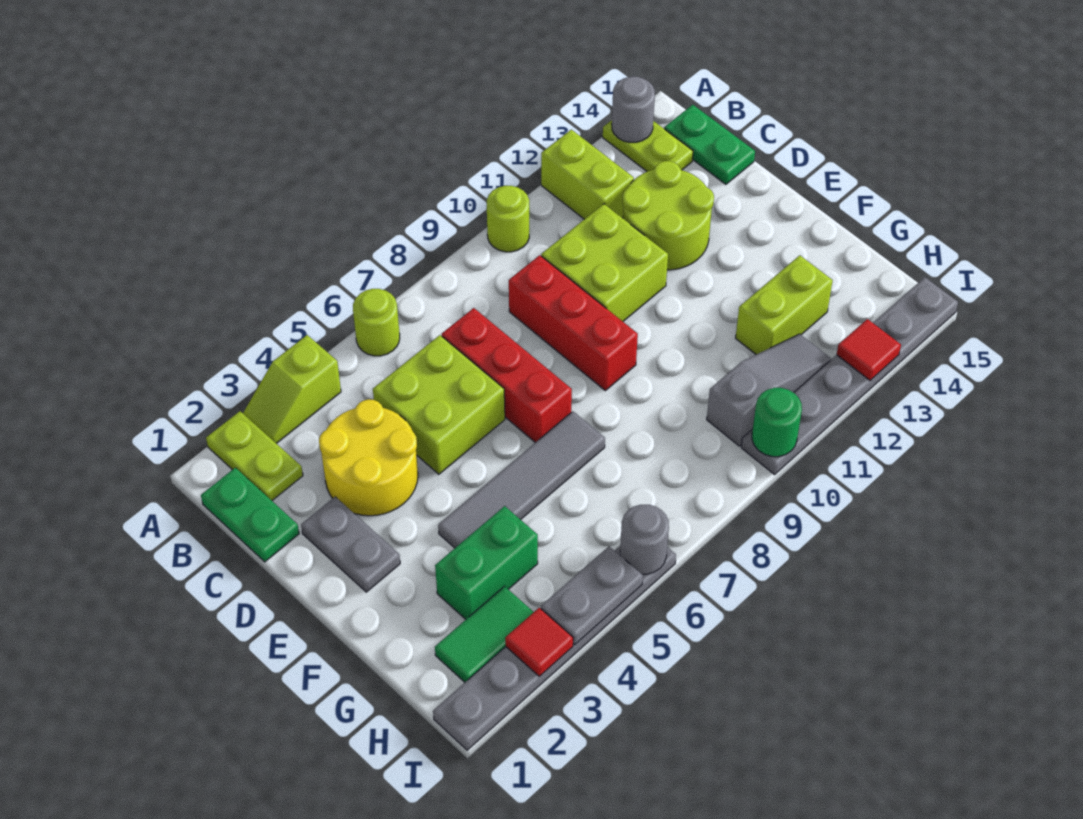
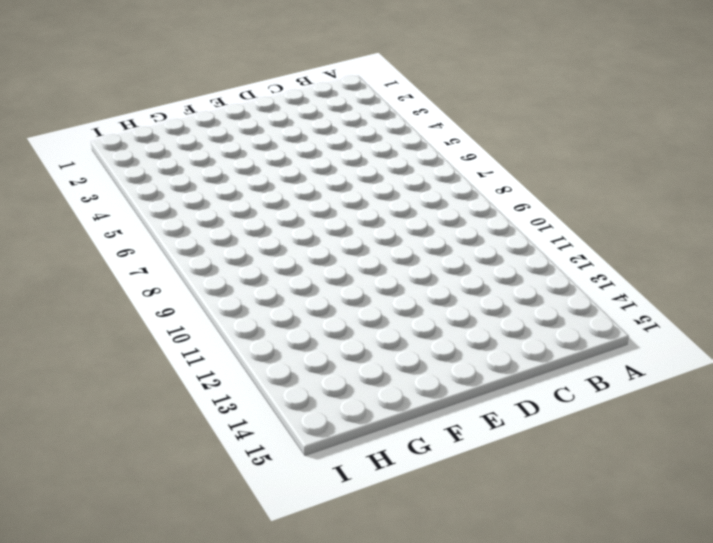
none -> lime plate A2:B2 level 1
none -> lime slope A3:A4 level 1 top 4
none -> lime round brick A6 level 1

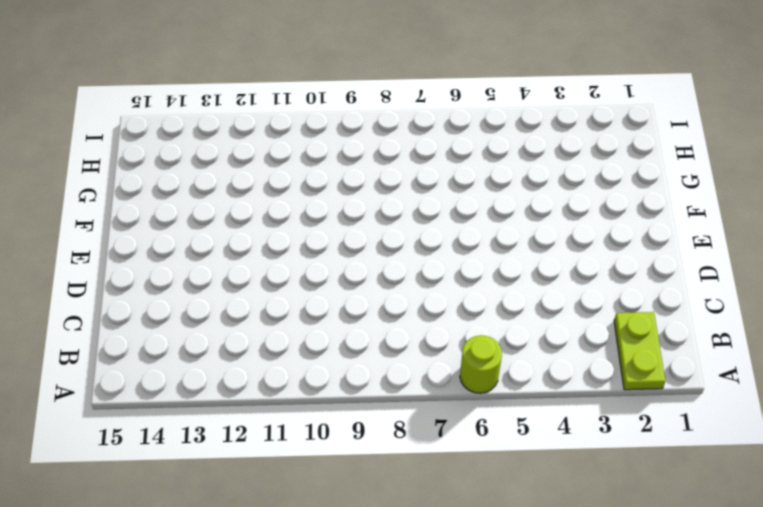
none -> lime slope A3:A4 level 1 top 4
none -> lime round brick A10 level 1
none -> lime brick A12:B12 level 1

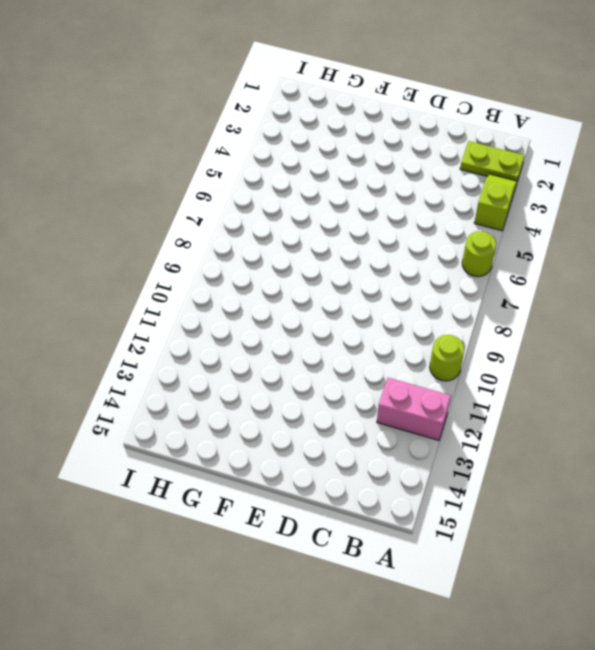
pink brick A12:B12 level 1 -> lime brick A12:B12 level 1
none -> lime plate A14:B14 level 1
none -> green plate B1:C1 level 1
none -> green plate B15:C15 level 1

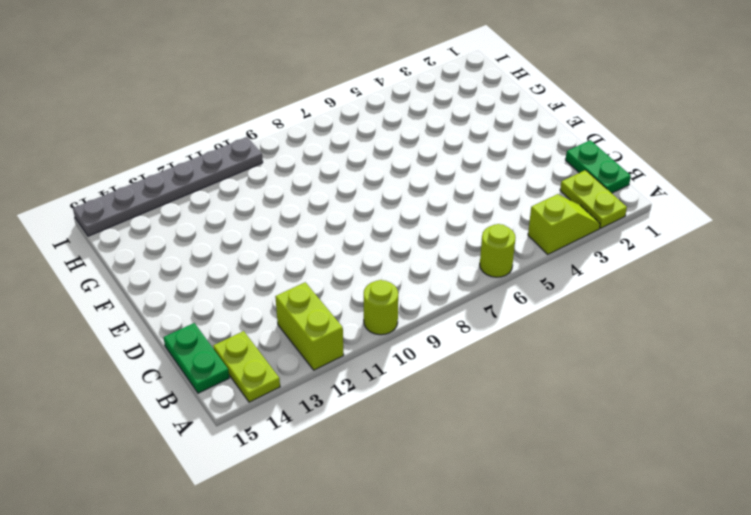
none -> yellow round brick C3:D4 level 1
none -> lime brick C5:D6 level 1
none -> red brick C7:E7 level 1

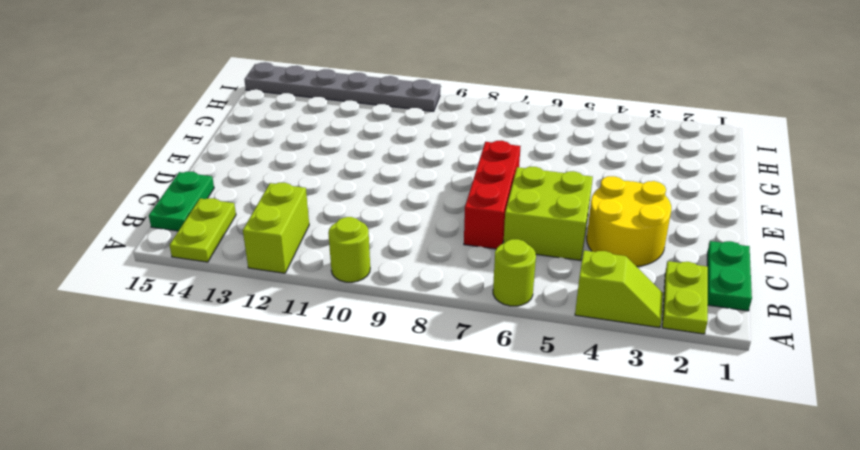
none -> red brick C9:E9 level 1
none -> lime brick C10:D11 level 1
none -> lime round brick C12:D13 level 1

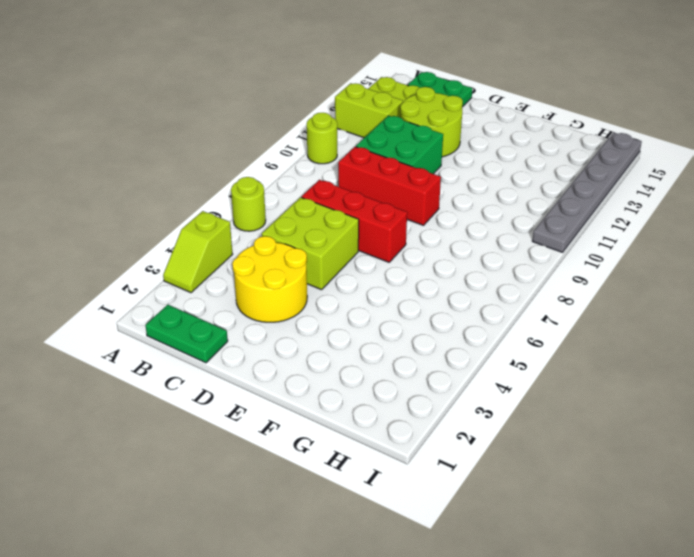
green brick C10:D11 level 1 -> lime brick C10:D11 level 1
none -> lime plate A2:B2 level 1
none -> grey plate D2:E2 level 1
none -> grey tile F4:F7 level 1

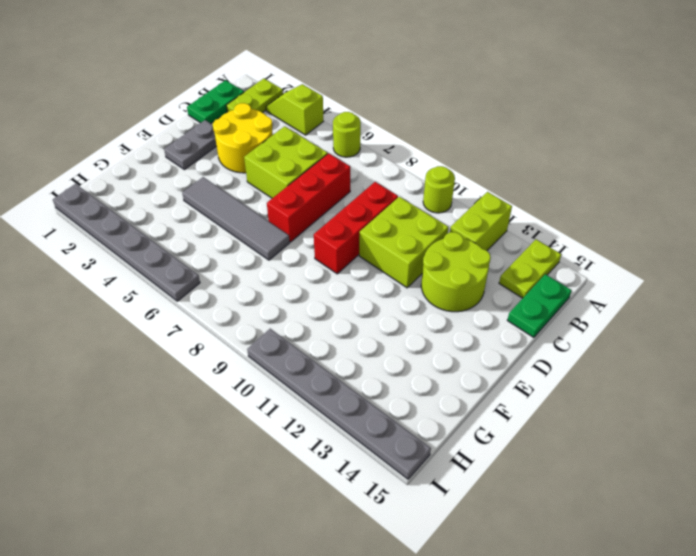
none -> green brick G3:G4 level 1
none -> lime brick G12:G13 level 1
none -> green tile H2:H3 level 1

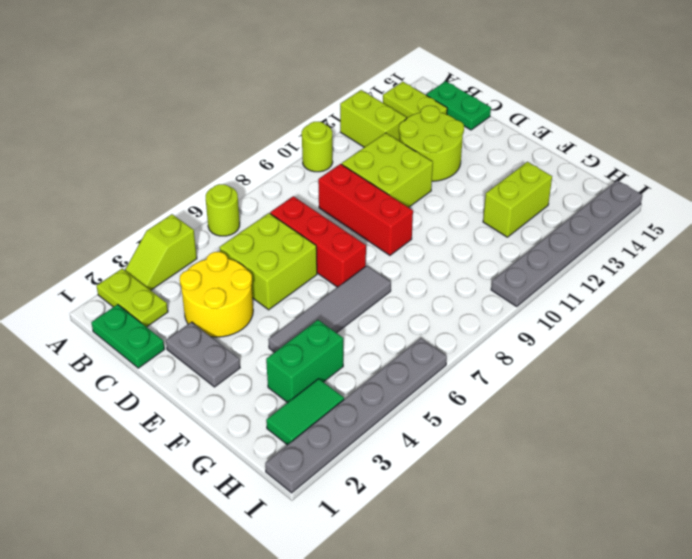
none -> grey slope H10:H12 level 1 top 10
none -> grey round brick A14 level 2
none -> red tile I3 level 2

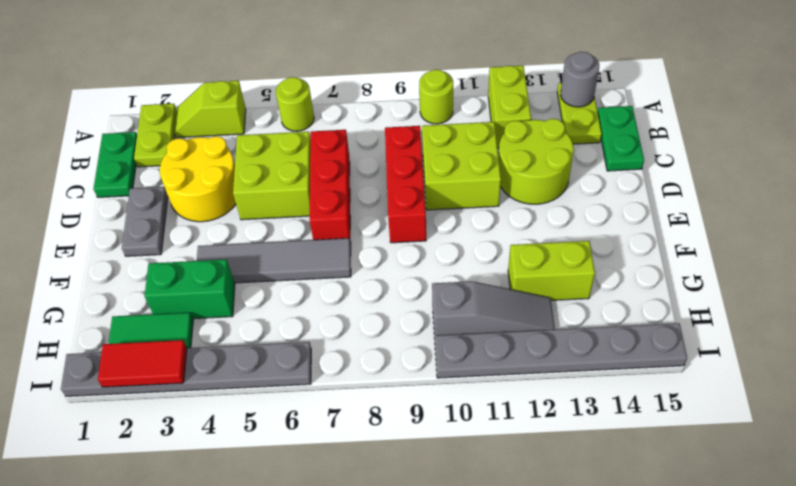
red tile I2:I3 level 2 -> red tile I3 level 2
none -> grey plate I4:I5 level 2
none -> grey round brick I6 level 2
none -> green round brick I10 level 2

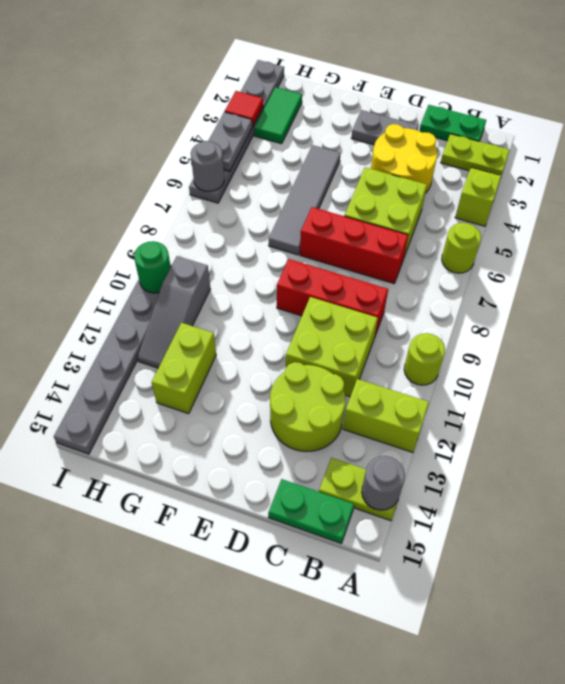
none -> green brick G3:G4 level 1
none -> red tile I13 level 2

